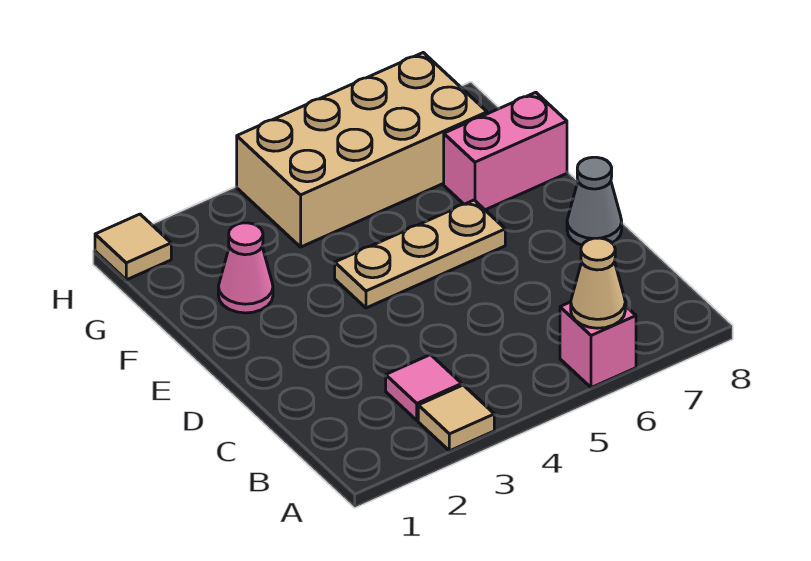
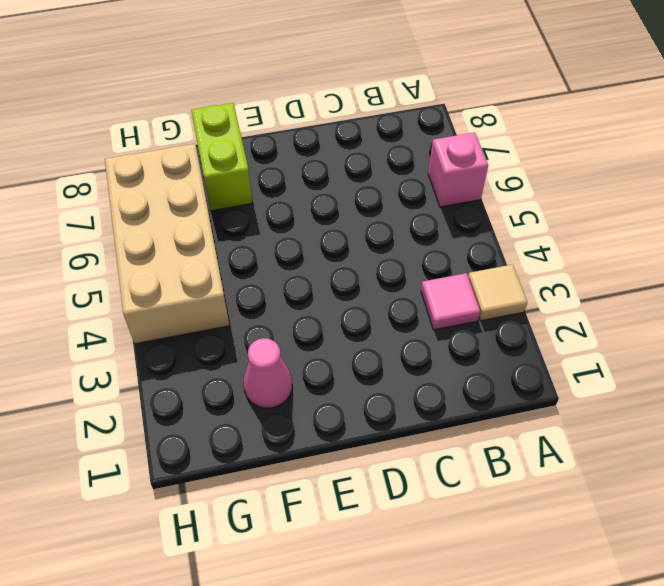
lime brick F7:F8 level 1 -> pink brick F7:F8 level 1
none -> grey cone D8 level 1
none -> tan plate E4:E6 level 1

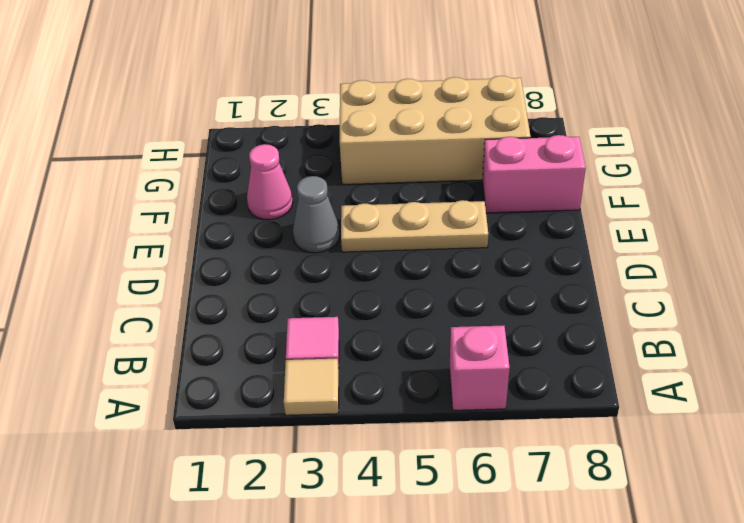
grey cone E3 level 1 -> grey cone D8 level 1
none -> tan tile H1 level 1
none -> tan cone A6 level 2

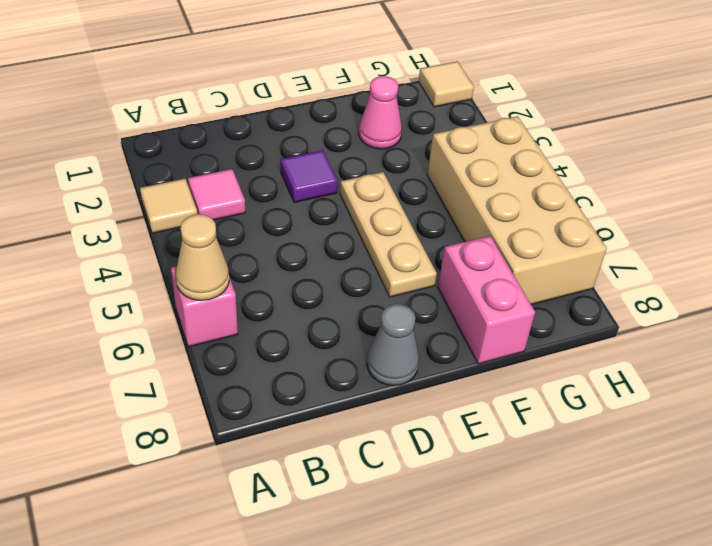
purple tile D3 level 1 -> none

